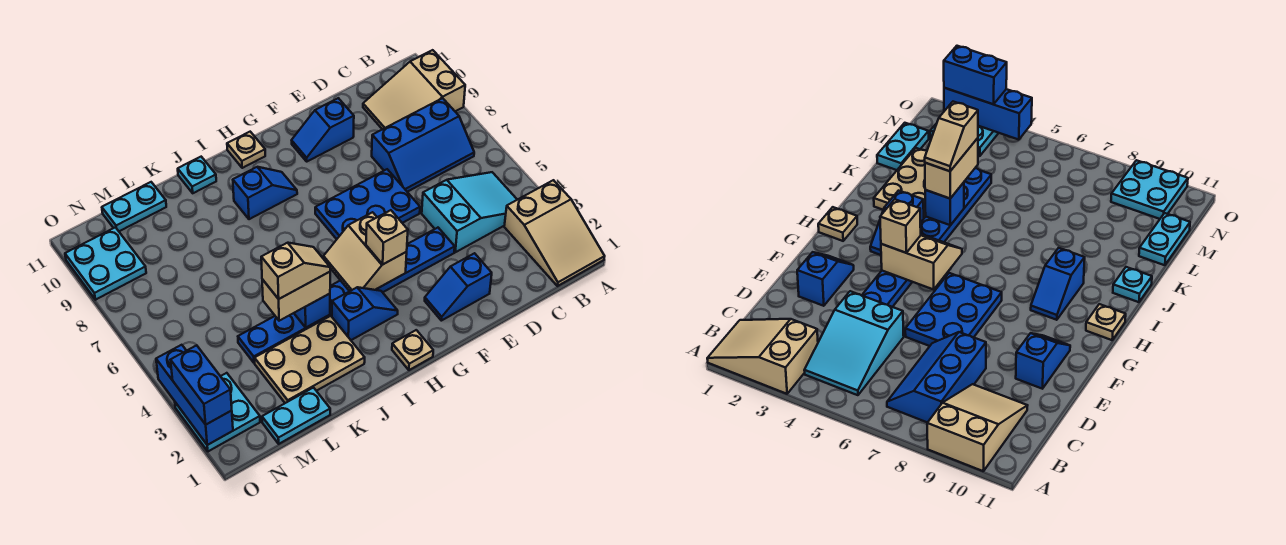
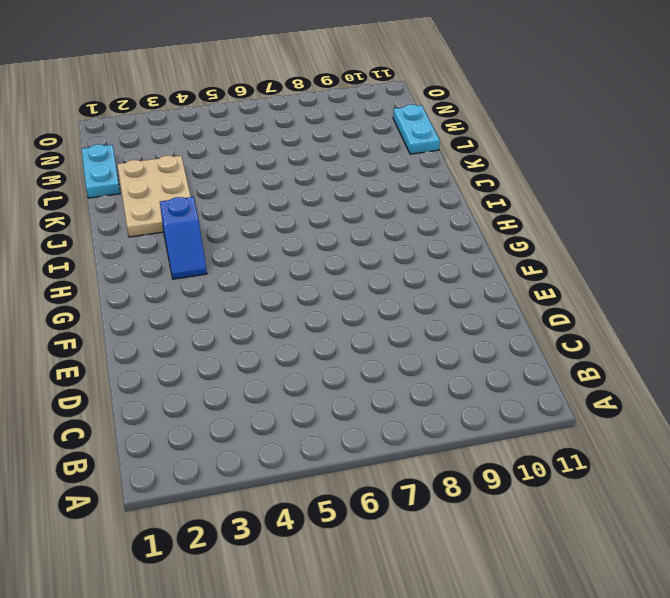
none -> tan slope A1:B3 level 1 top 3
none -> tan slope A9:C10 level 1 top A
none -> cyan slope B4:D5 level 1 top D

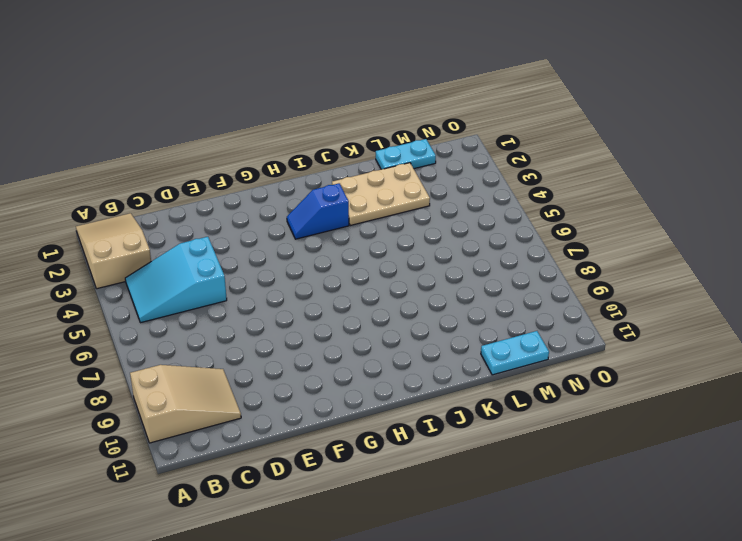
none -> blue slope B7:D8 level 1 top 8
none -> blue slope E2:F2 level 1 top E
none -> blue plate E4:L4 level 1

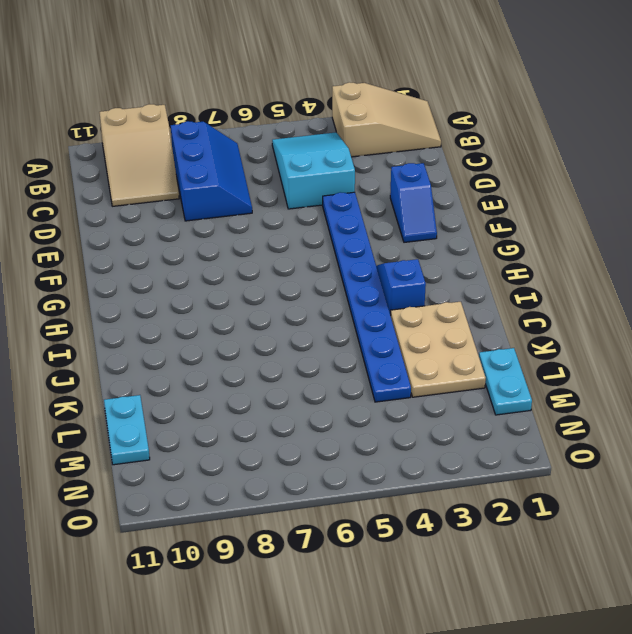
none -> blue plate E6:G7 level 1
none -> blue slope E10:F10 level 1 top E
none -> tan plate H1 level 1

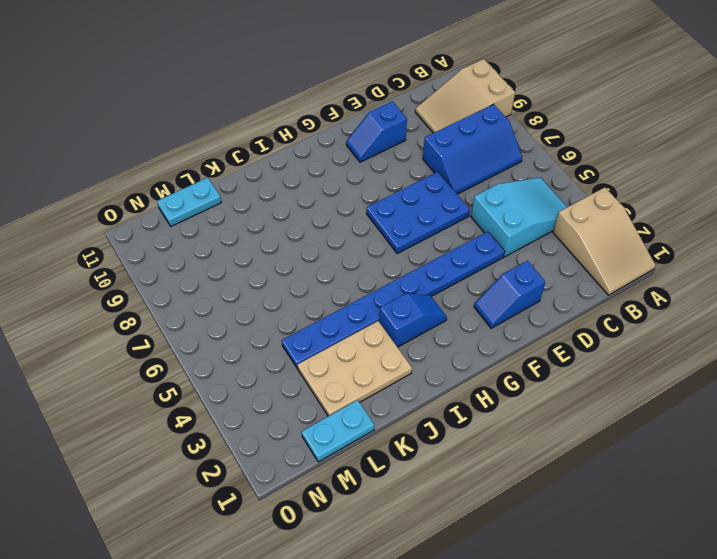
none -> tan plate H1 level 1
none -> blue slope H9:I9 level 1 top I
none -> tan plate H11 level 1

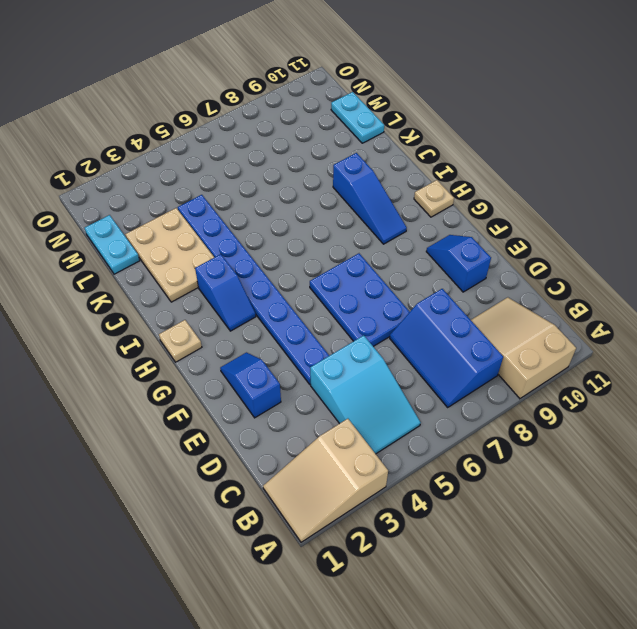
blue slope H9:J9 level 1 top J -> blue slope H9:I9 level 1 top I
none -> cyan plate J11 level 1
none -> cyan plate N2:O3 level 1
none -> cyan plate N9:O10 level 1

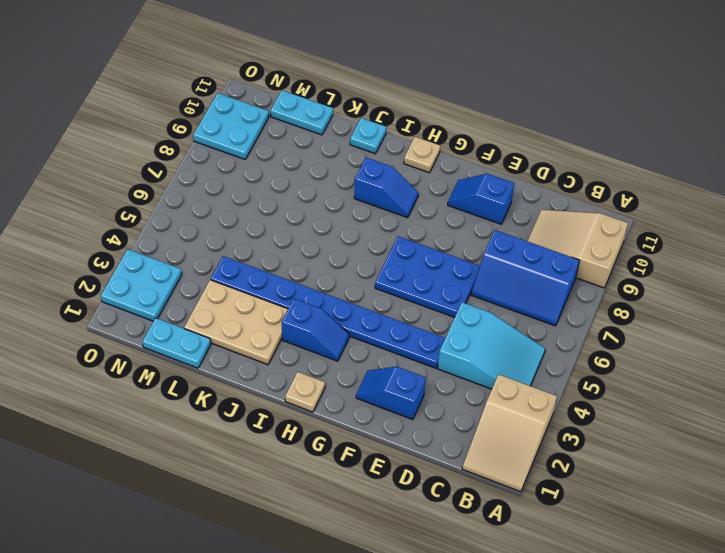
none -> tan slope G4:H5 level 2 top G
none -> blue brick J4 level 2
none -> blue brick O2:O4 level 2

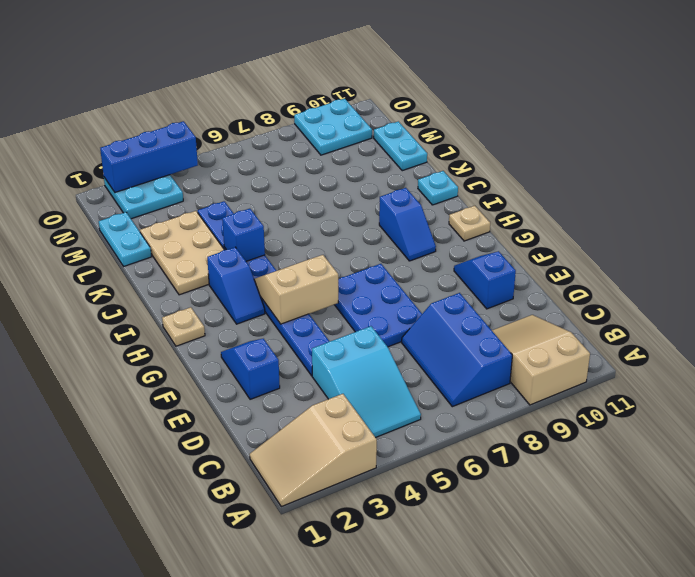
none -> tan brick G4 level 3
none -> tan brick J4:K4 level 3
none -> blue brick O2:O3 level 3

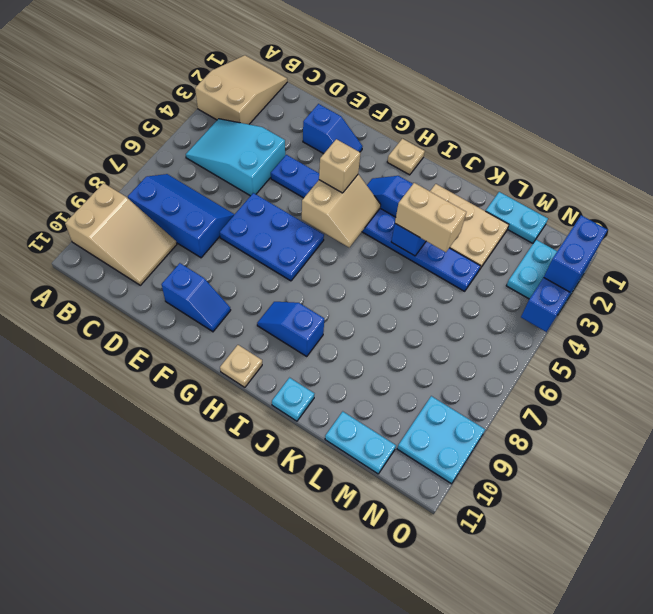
none -> tan slope J4:K4 level 4 top K

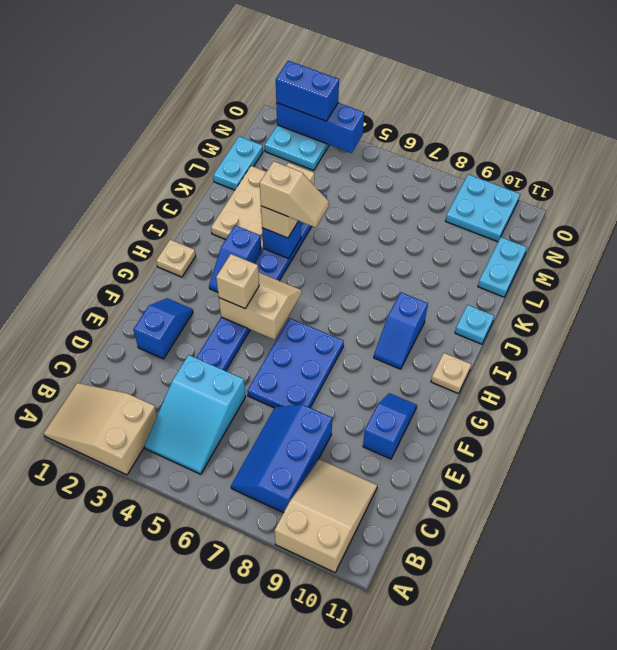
tan slope J4:J5 level 4 top 4 -> tan slope J4:K4 level 4 top K

